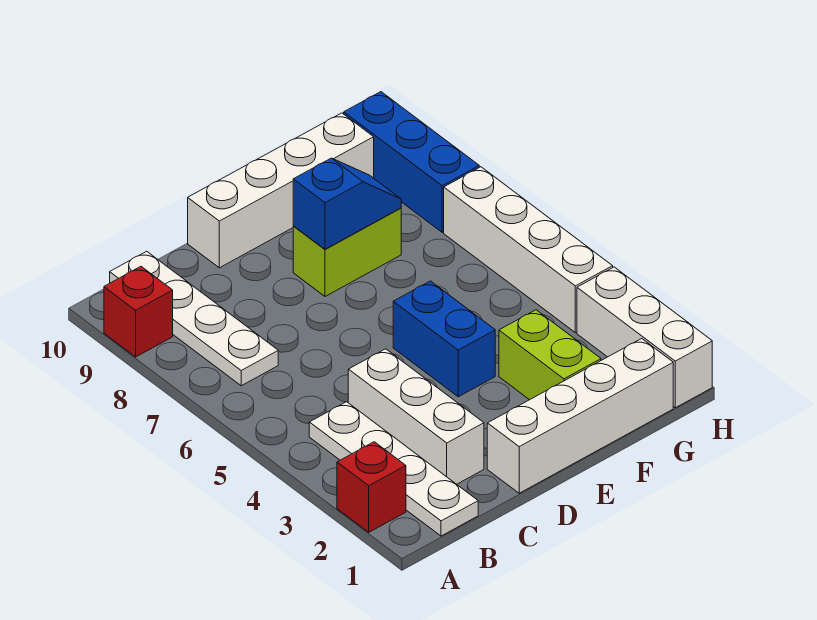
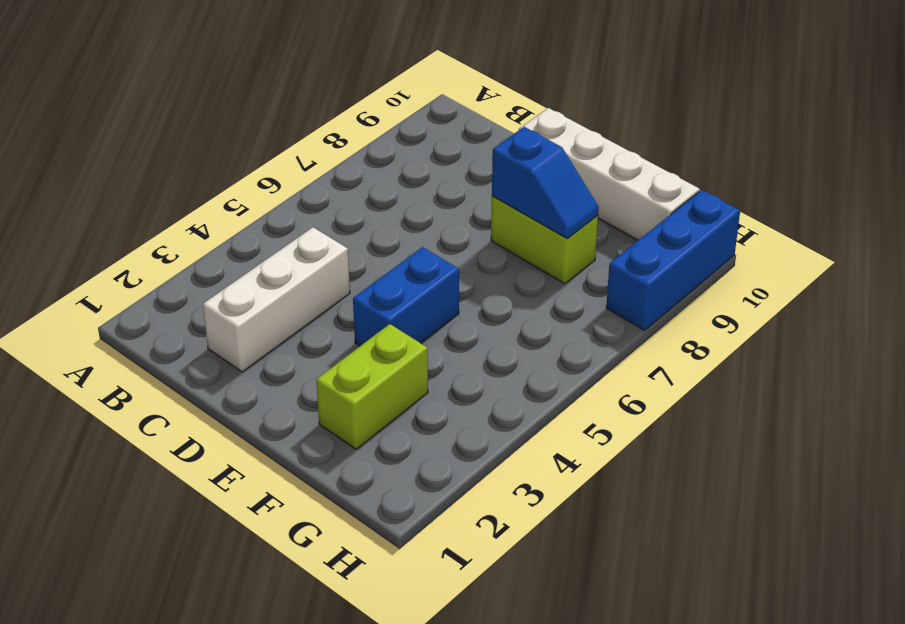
none -> red brick A2 level 1
none -> red brick A9 level 1
none -> white plate B1:B4 level 1

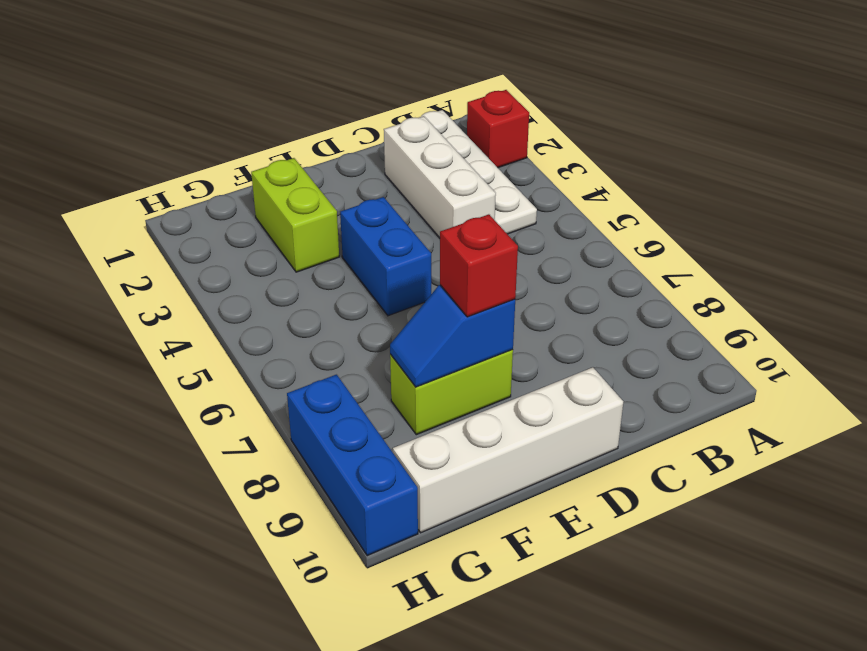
red brick E8 level 3 -> red brick A9 level 1
none -> white plate B7:B10 level 1
none -> white brick D1:G1 level 1
none -> white brick H1:H3 level 1

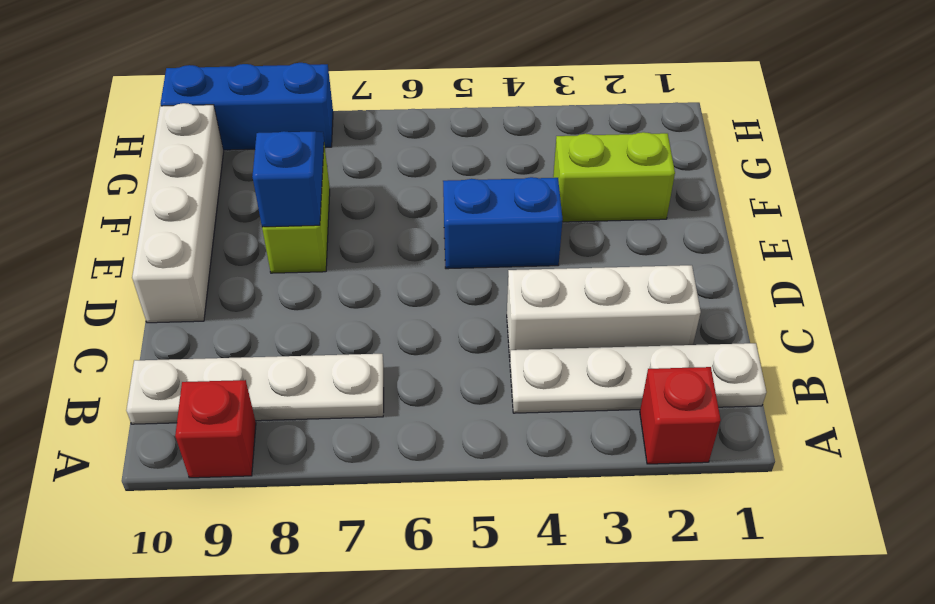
none -> white brick D1:G1 level 1
none -> white brick H1:H3 level 1
none -> white brick H4:H7 level 1

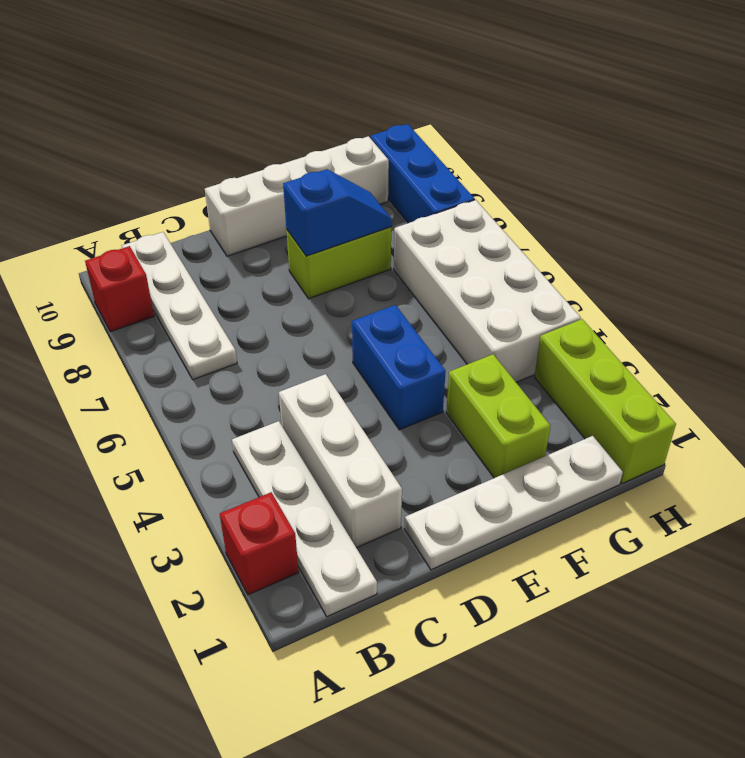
white plate D1:G1 level 1 -> white brick D1:G1 level 1
white brick G4:H7 level 1 -> white brick H4:H7 level 1
lime brick H1:H3 level 1 -> white brick H1:H3 level 1

